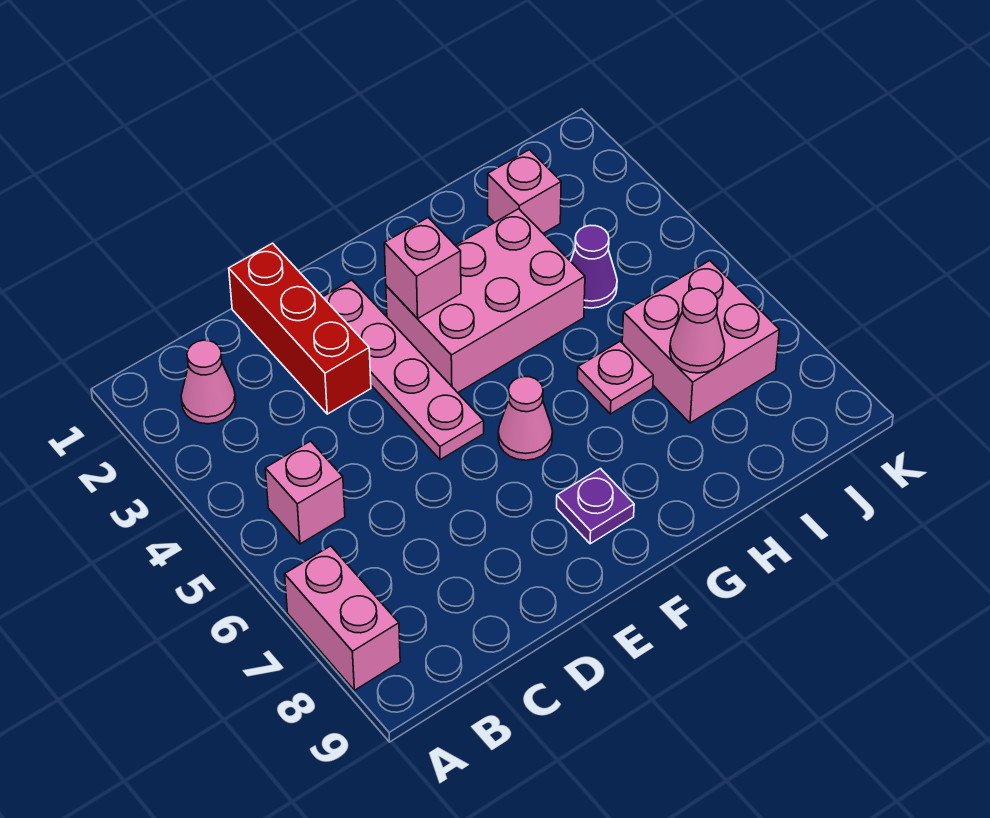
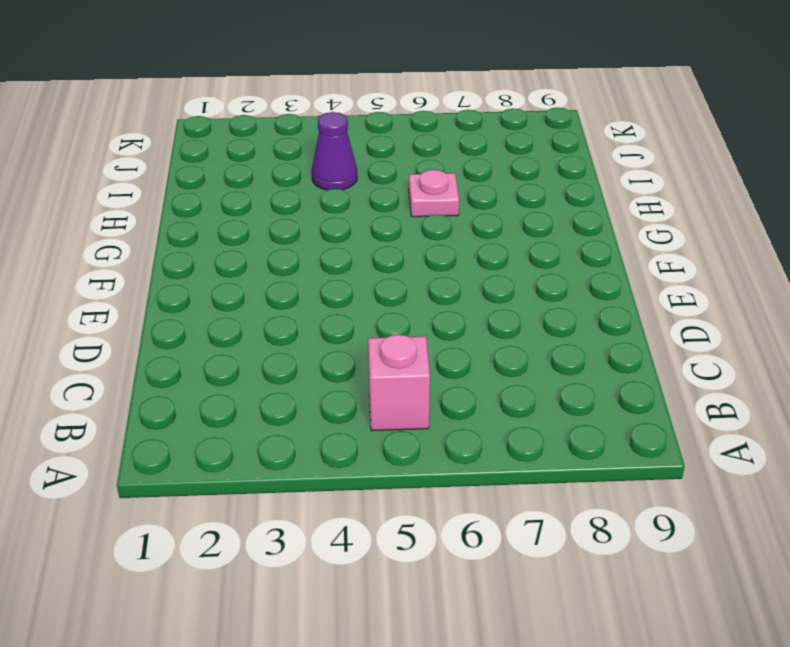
none -> pink brick A7:A8 level 1
none -> pink cone B2 level 1
none -> red brick D1:D3 level 1

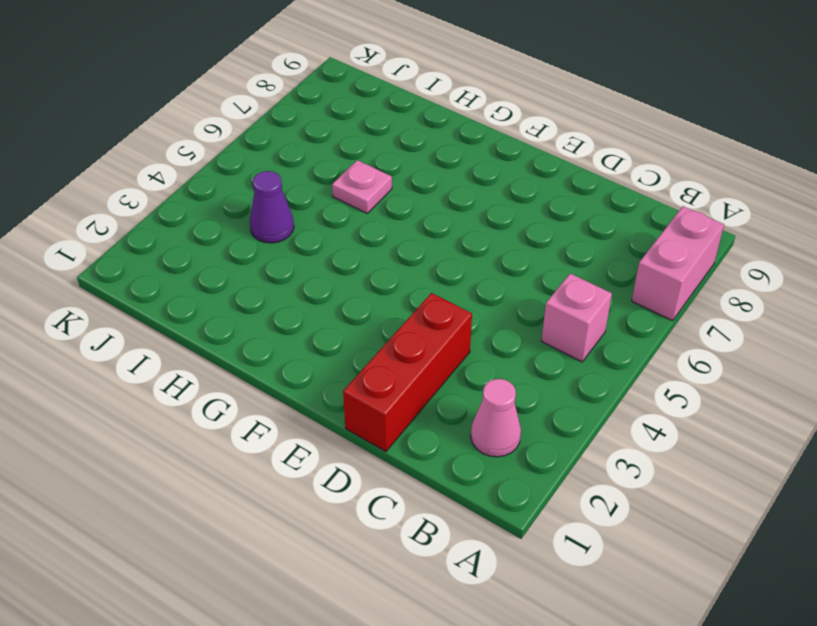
none -> pink plate E2:E5 level 1
none -> pink brick F3:H4 level 1
none -> pink cone F6 level 1

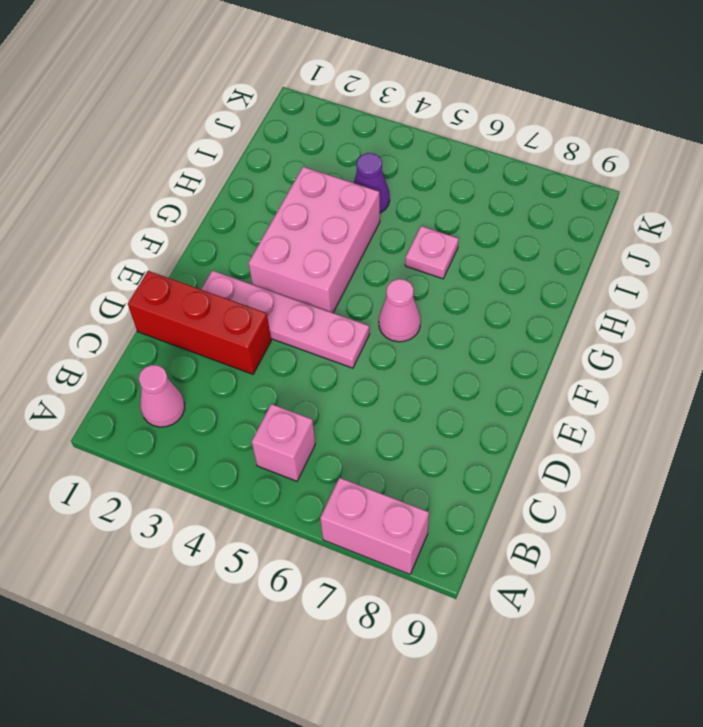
none -> purple plate F8 level 1
none -> pink brick I2 level 1
none -> pink brick I6:J7 level 1

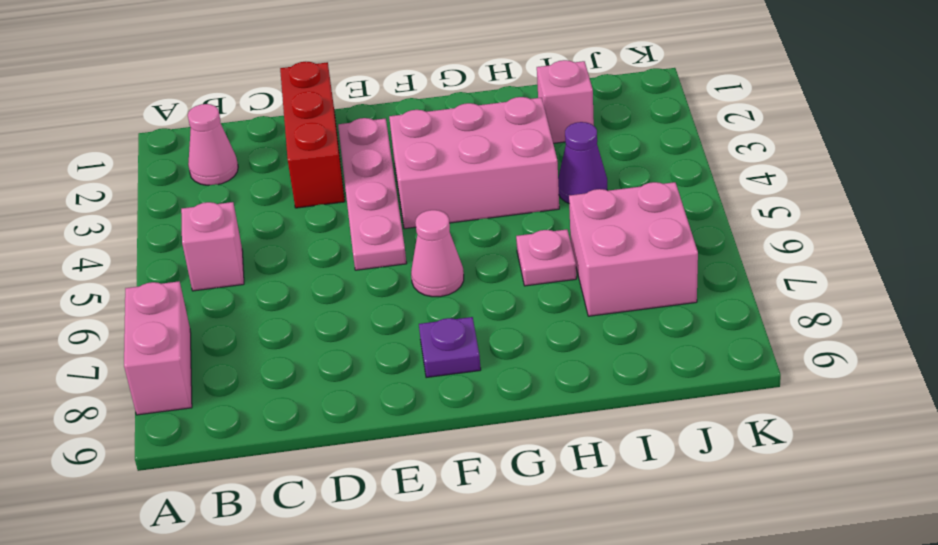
none -> pink brick F3 level 2
none -> pink cone I7 level 2

